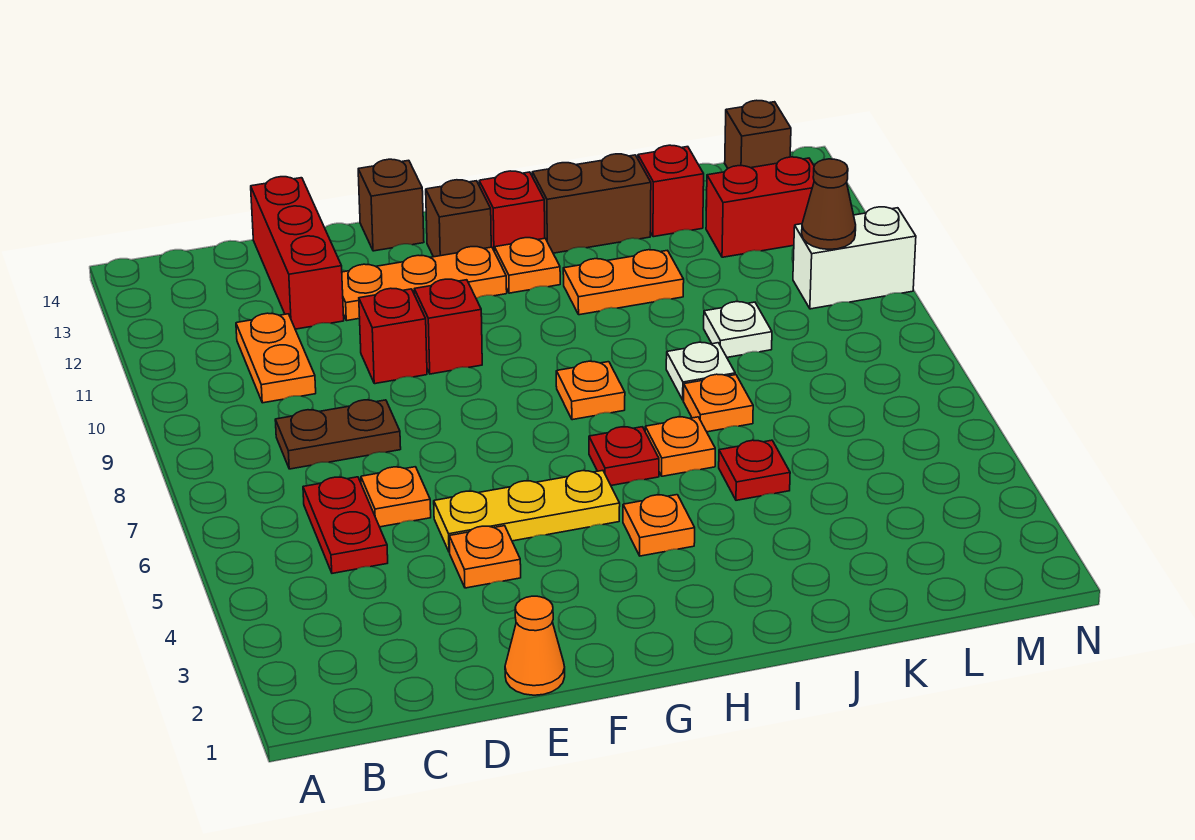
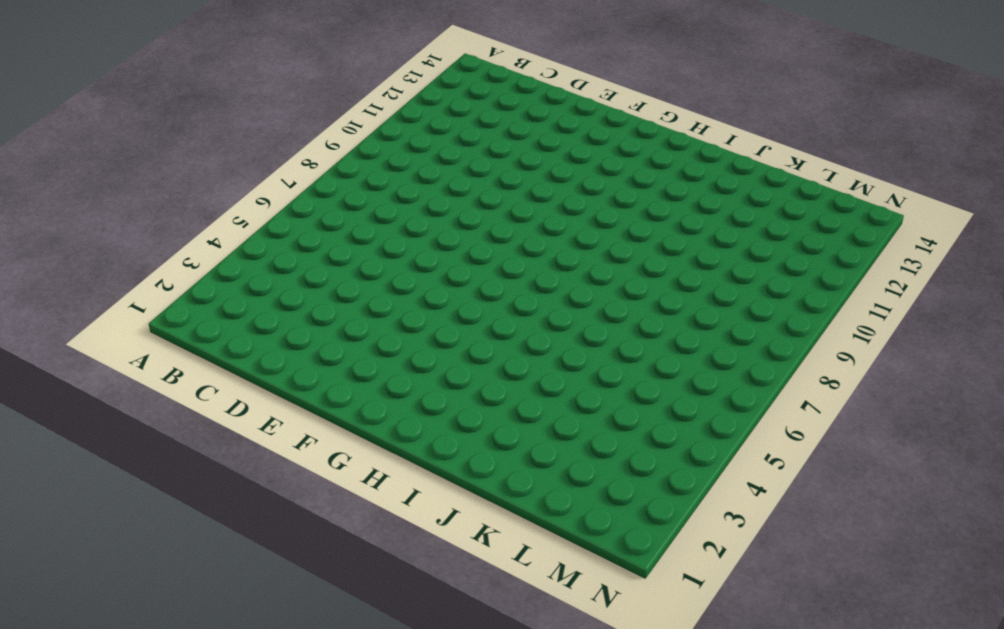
none -> red plate C5:C6 level 1
none -> brown plate C8:D8 level 1
none -> orange plate C10:C11 level 1
none -> orange plate D6 level 1

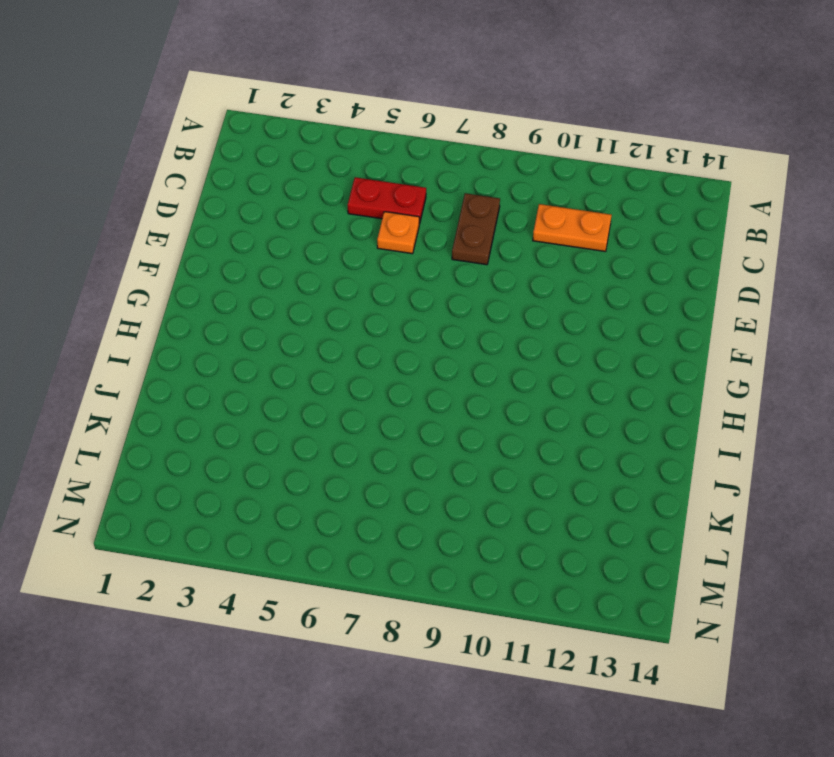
none -> red brick D12:D14 level 1
none -> orange cone E1 level 1
none -> orange plate E4 level 1
none -> yellow plate E5:G5 level 1

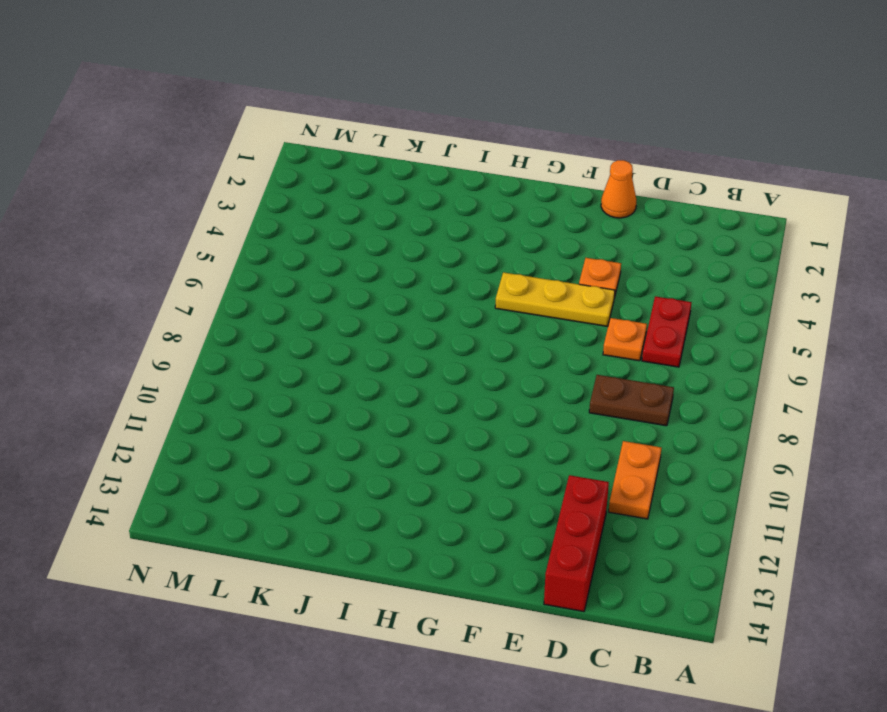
none -> red brick E10 level 1
none -> orange plate E12:G12 level 1
none -> red brick F10 level 1
none -> brown brick F14 level 1

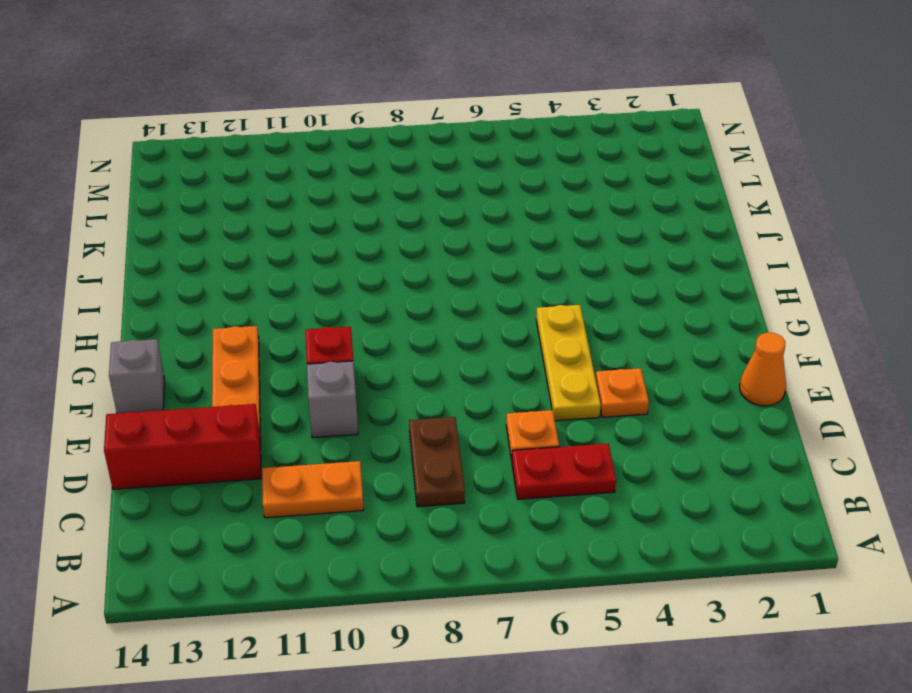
grey brick E10 level 1 -> red brick E10 level 1
grey brick F14 level 1 -> brown brick F14 level 1
none -> brown brick G13 level 1
none -> orange plate H4 level 1
none -> red plate H6 level 1
none -> orange plate H8 level 1

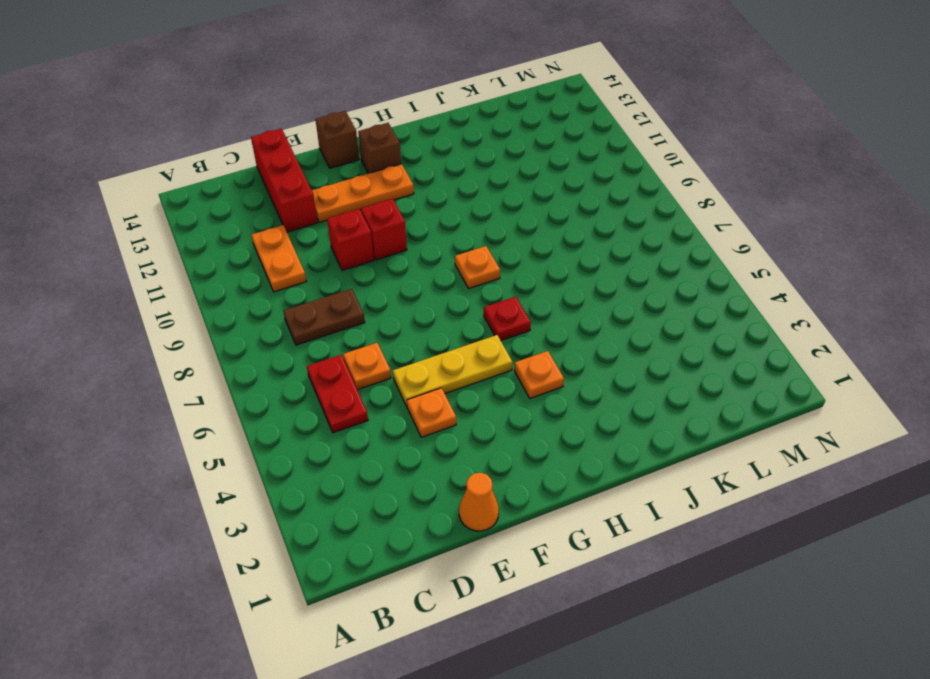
none -> orange plate H12 level 1
none -> red brick H13 level 1
none -> orange plate I6 level 1
none -> orange plate I11:J11 level 1

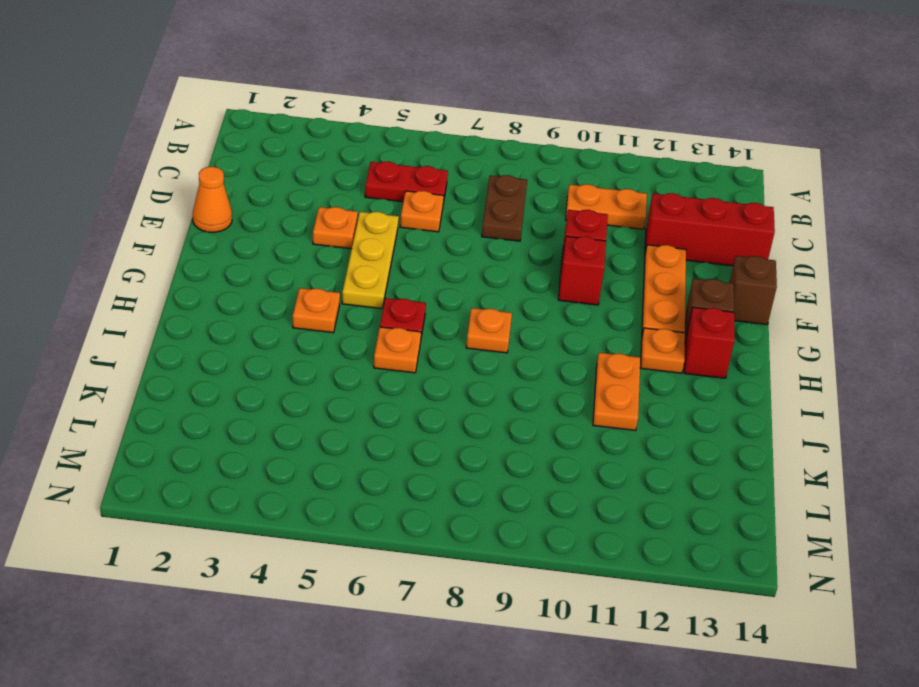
none -> brown brick I13:J13 level 1
none -> red plate J5 level 1
none -> orange plate J7 level 1
none -> white plate J8 level 1

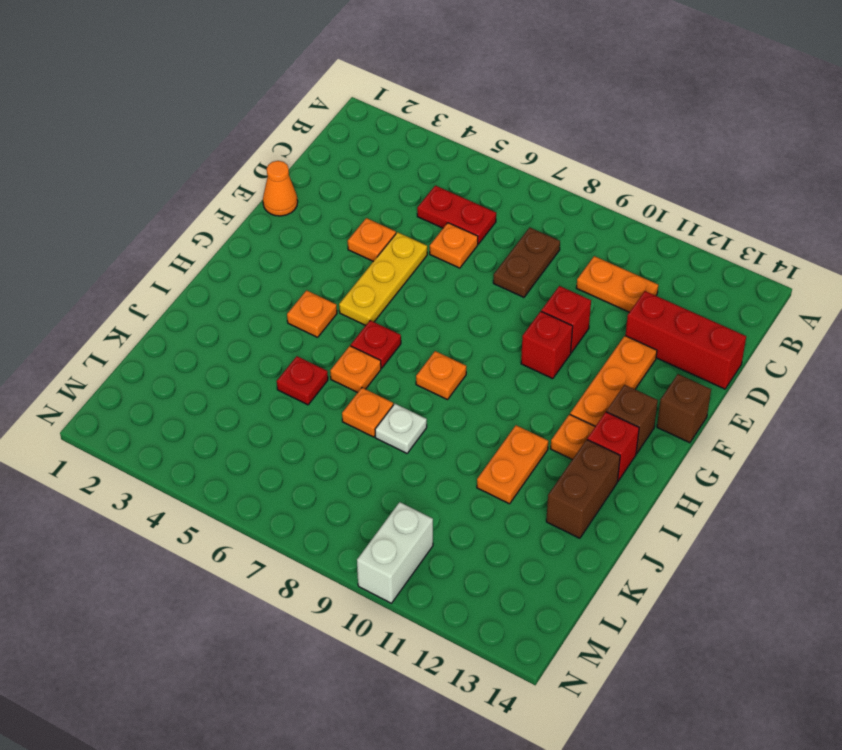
none -> white plate K9 level 1
none -> red brick K13 level 1
none -> red brick L12:M12 level 1
none -> brown brick M14 level 1

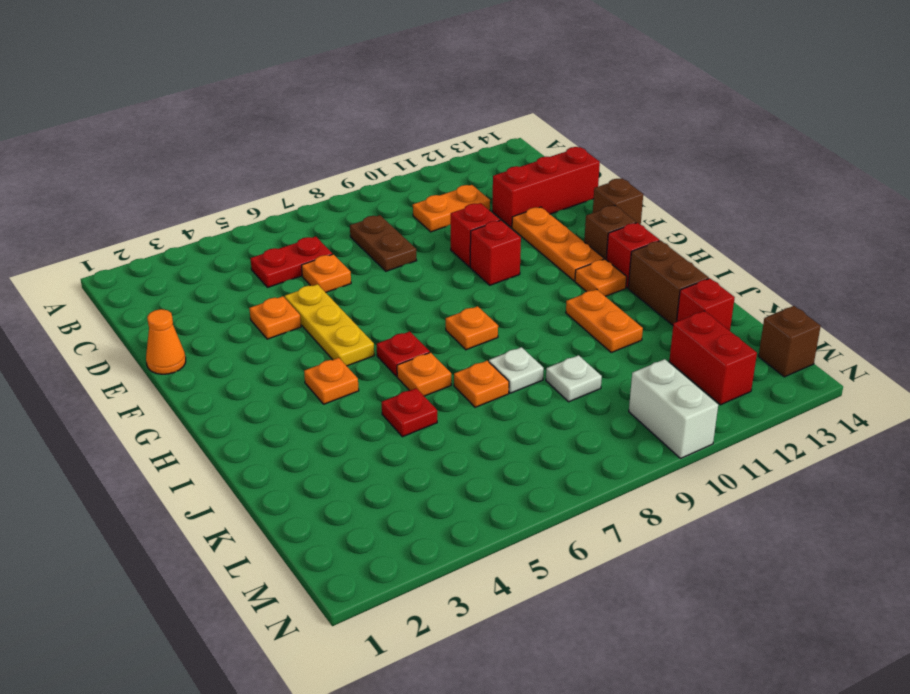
none -> brown cone M10 level 2

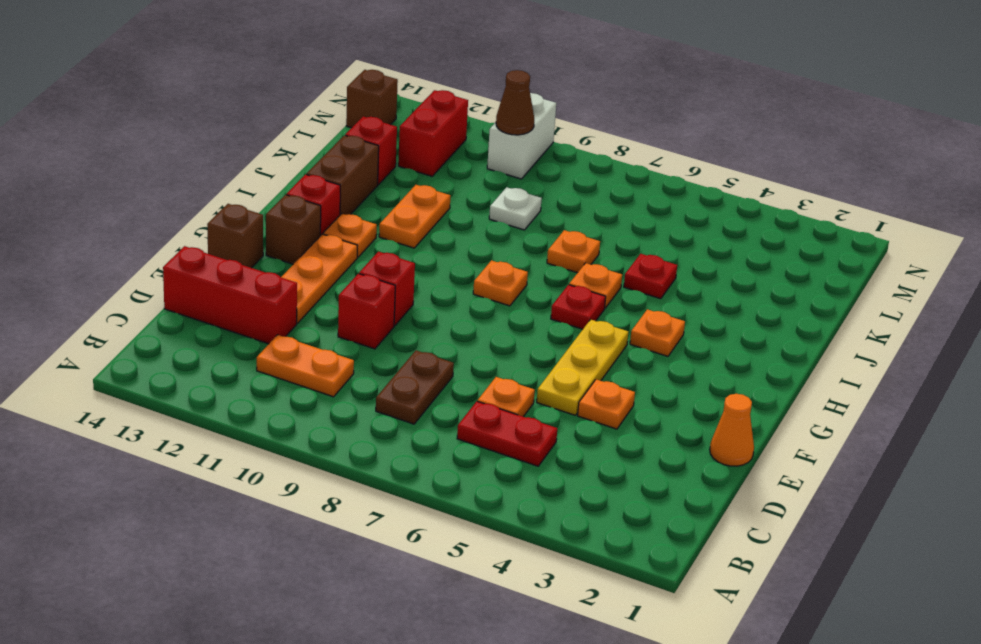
none -> white plate J8 level 1

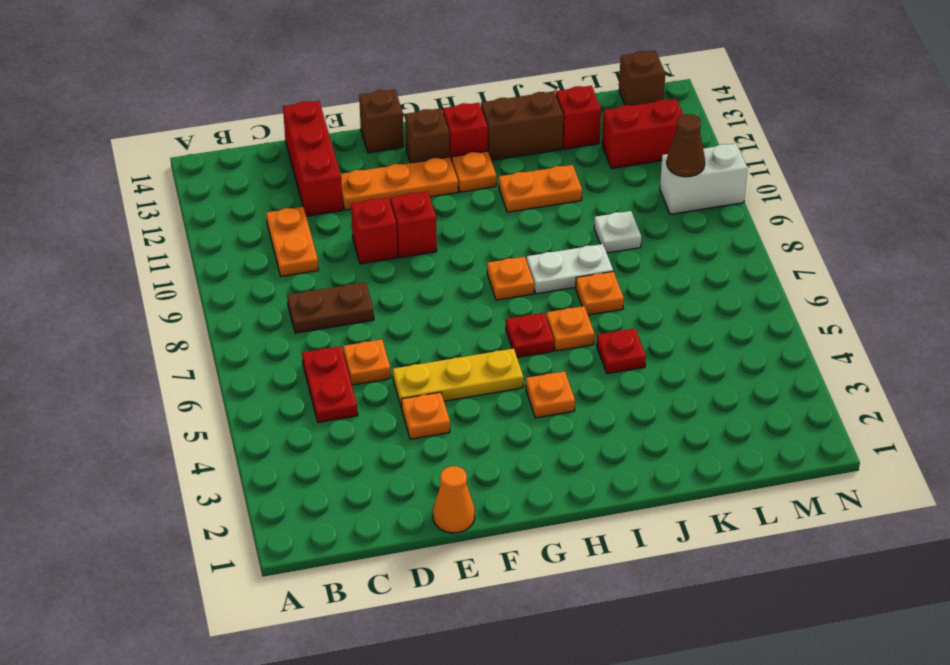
white plate I8:J8 level 1 -> white plate J8 level 1

